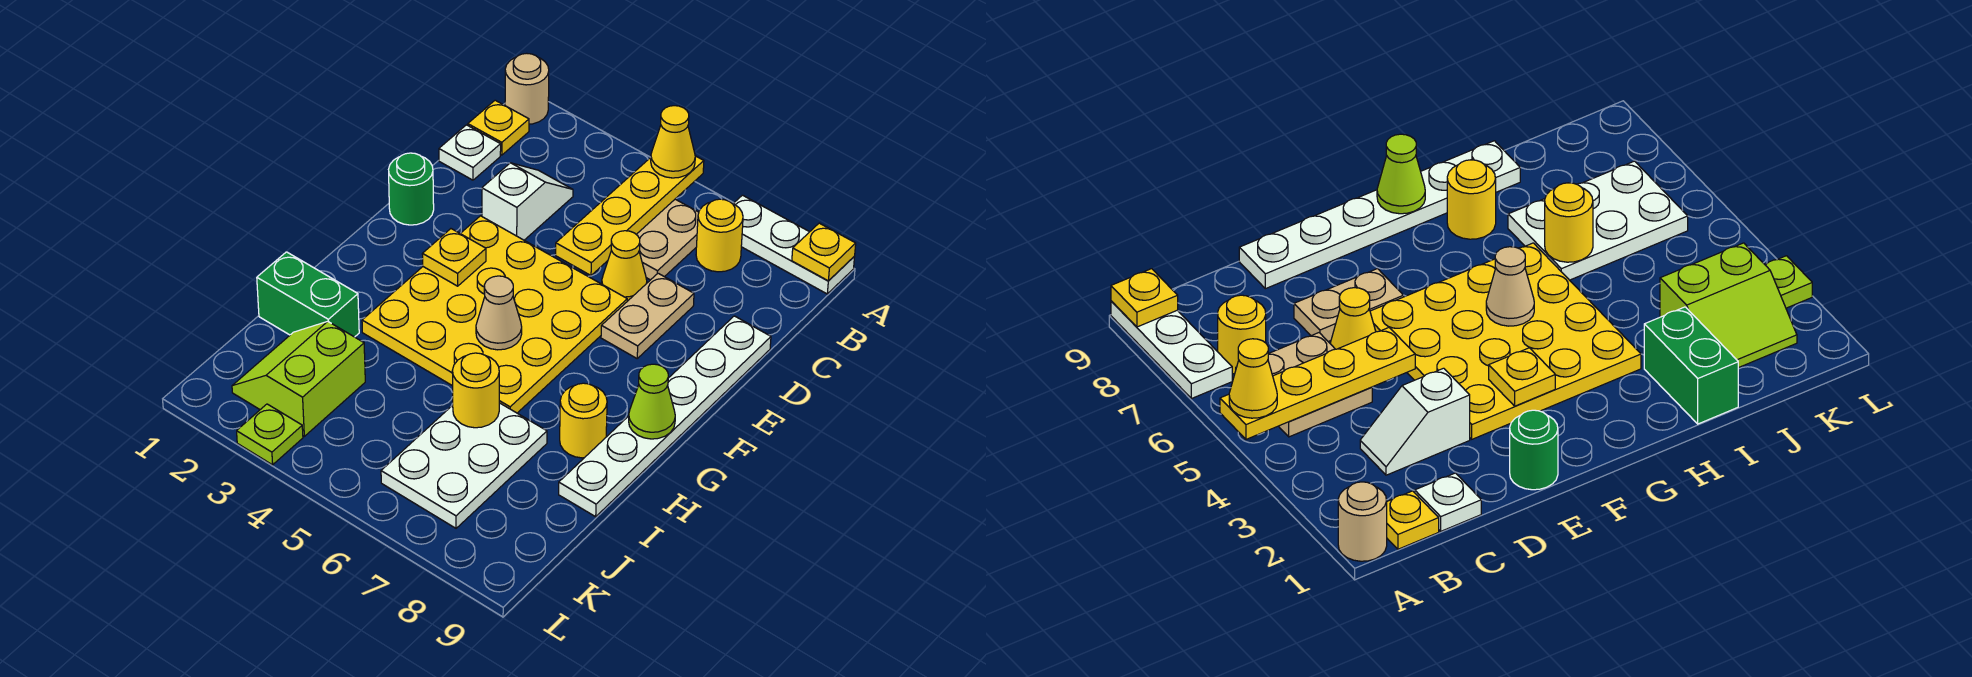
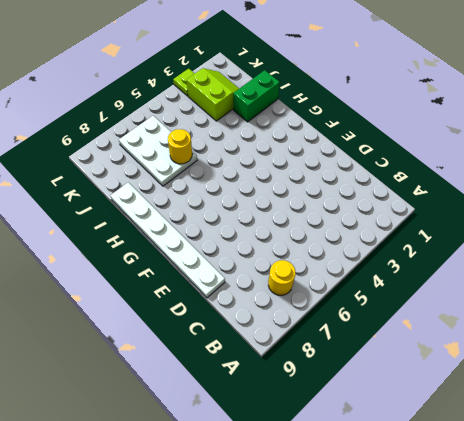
none -> tan round brick A1 level 1
none -> white plate A7:A9 level 1
none -> yellow plate B1 level 1

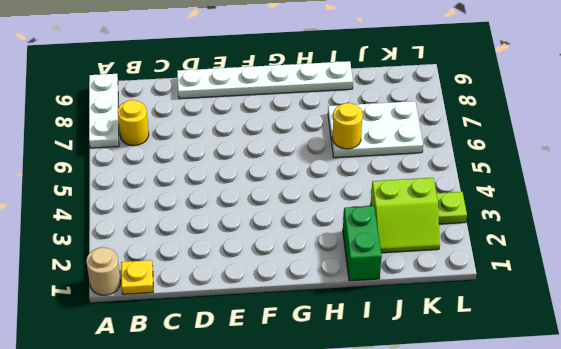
none -> tan plate B5:C6 level 1
none -> white plate C1 level 1
none -> white slope C3:D3 level 1 top D

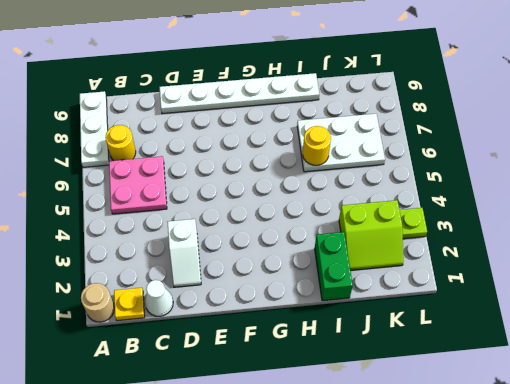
pink plate B5:C6 level 1 -> tan plate B5:C6 level 1
white cone C1 level 1 -> white plate C1 level 1
white slope D2:D3 level 1 top 3 -> white slope C3:D3 level 1 top D
none -> yellow cone D6 level 1
none -> tan plate D7:E7 level 1
none -> green round brick E1 level 1

